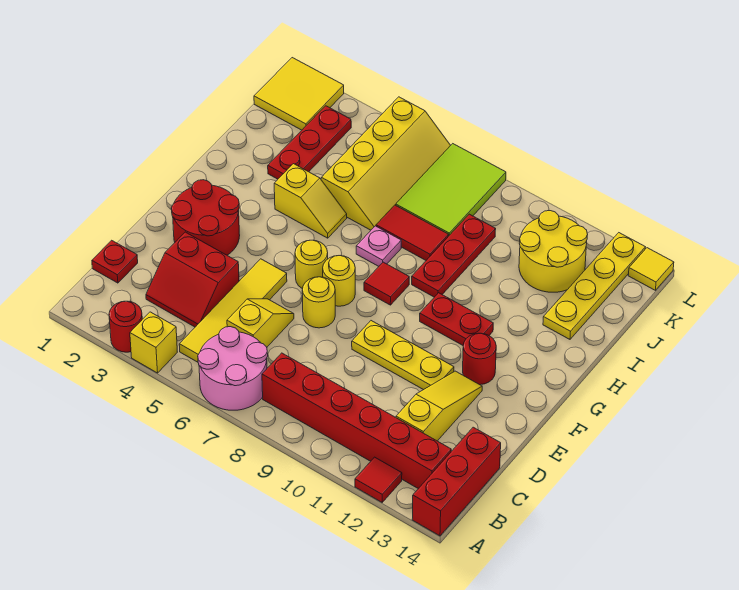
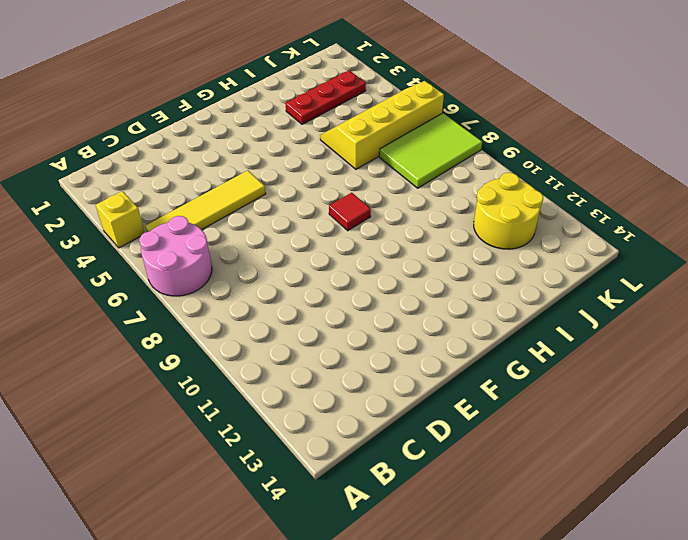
yellow slope I5:L6 level 1 top 6 -> yellow slope I5:L6 level 1 top 5
none -> red round brick A3 level 1
none -> red tile A12 level 1
none -> red brick A14:C14 level 1
none -> red brick B8:B13 level 1

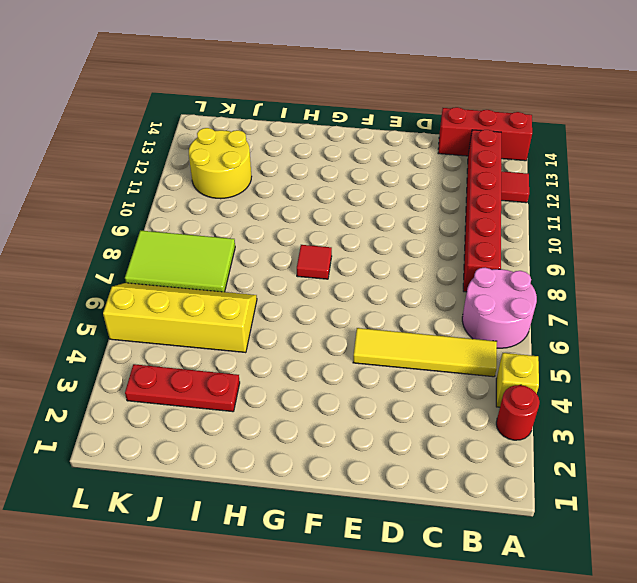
none -> red plate C1 level 1
none -> red slope C3:D4 level 1 top D
none -> yellow slope C6:D6 level 1 top C
none -> yellow slope C12:E12 level 1 top C

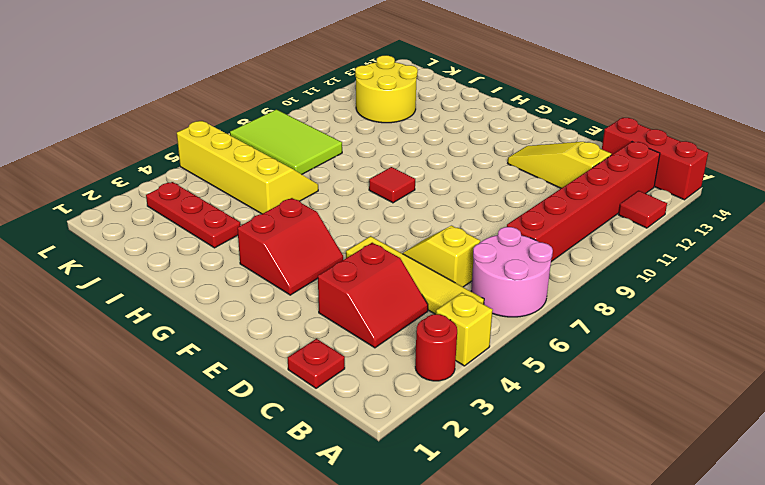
red slope F3:G4 level 1 top G -> red round brick E2:F3 level 1
none -> yellow round brick E7 level 1
none -> yellow plate E9:E11 level 1
none -> yellow round brick F6 level 1
none -> yellow round brick F7 level 1

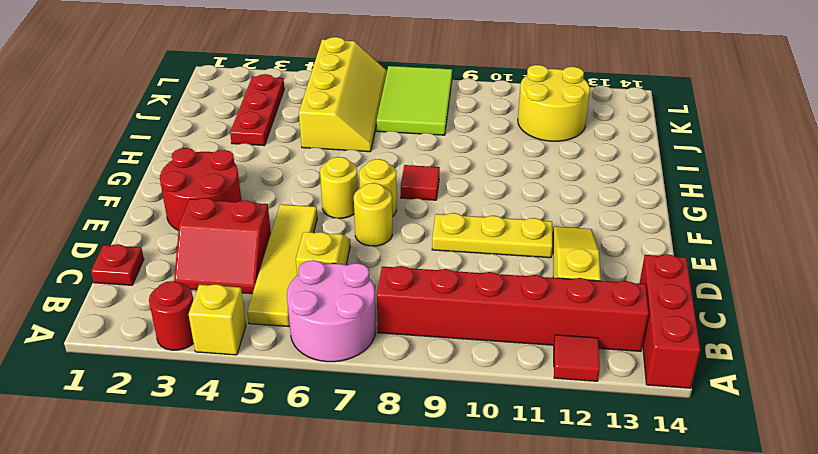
none -> red round brick F12 level 1
none -> red plate G10:G11 level 1
none -> yellow slope H4:H5 level 1 top 4
none -> pink plate H7 level 1

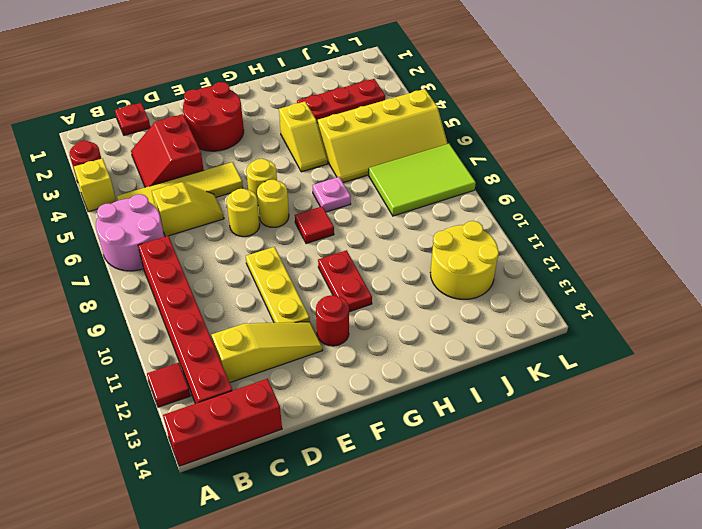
none -> red plate H9:J9 level 1
none -> red tile I7:I8 level 1
none -> yellow plate I13:L13 level 1
none -> yellow tile K1:L2 level 1

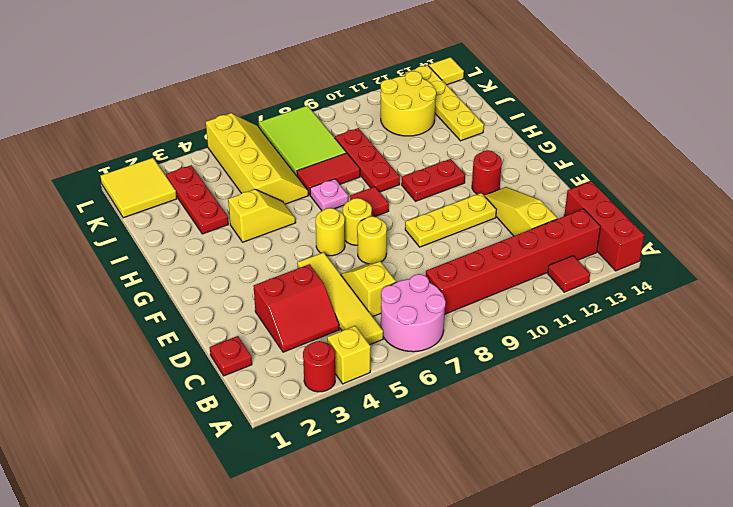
none -> red round brick E2:F3 level 1

